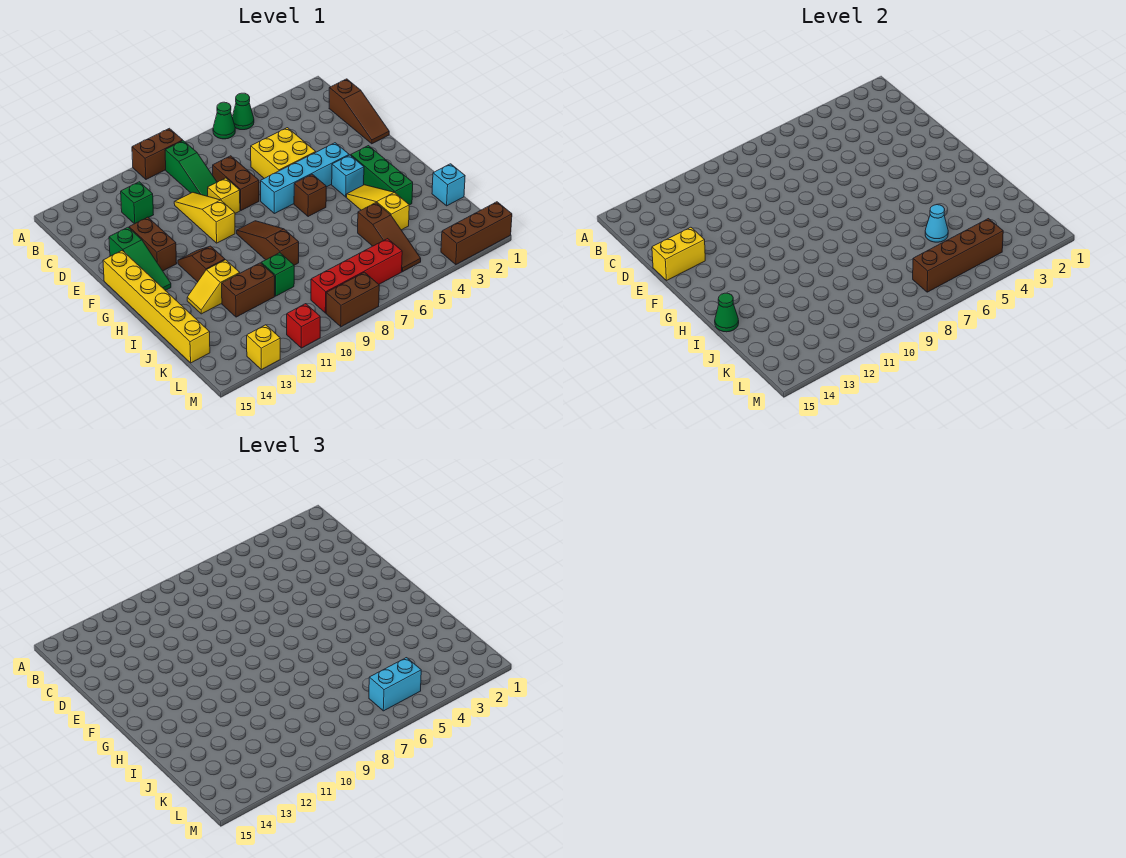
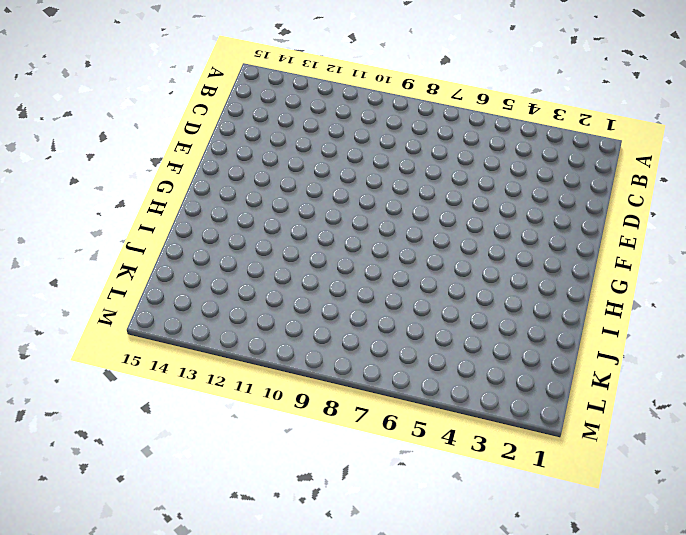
none -> green cone A5 level 1
none -> green cone A6 level 1
none -> brown brick A9:A10 level 1
none -> green slope B9:D9 level 1 top B

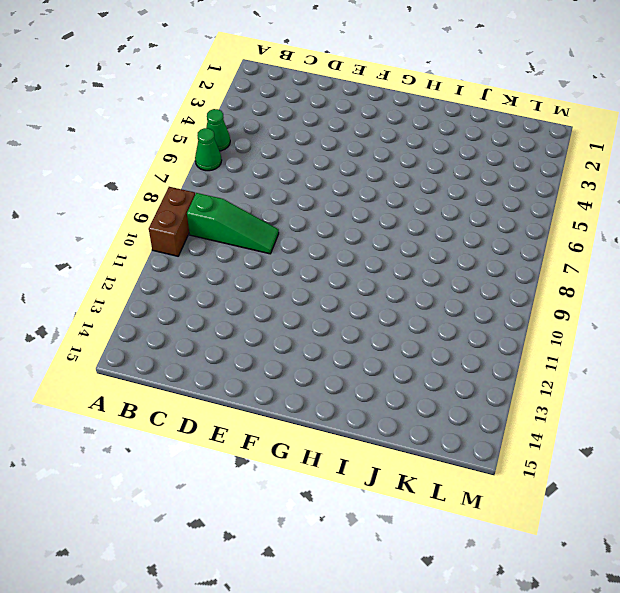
none -> brown slope C1:E1 level 1 top C
none -> green brick C12 level 1
none -> yellow brick D5:E6 level 1
none -> brown brick D8:E8 level 1

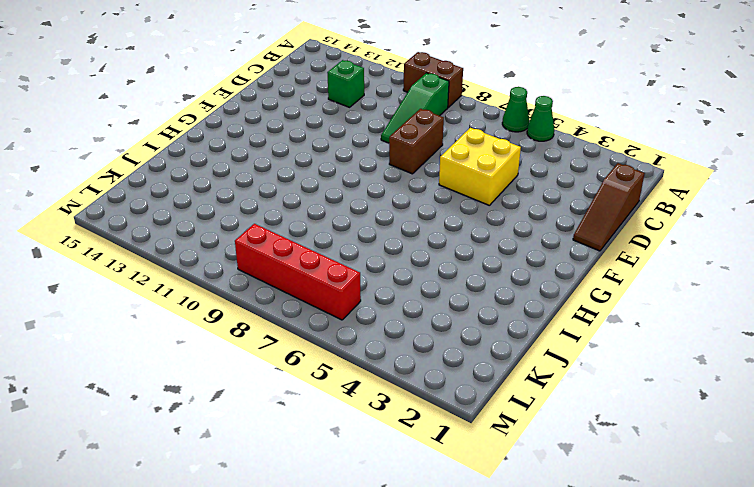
none -> yellow slope D10:F10 level 1 top F
none -> yellow brick E9 level 1
none -> brown brick E13:F13 level 1
none -> green slope E14:G14 level 1 top E

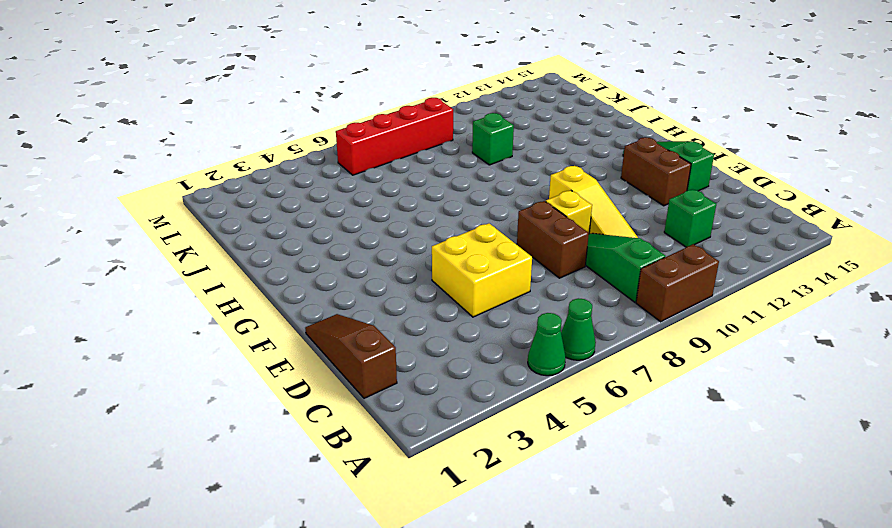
none -> cyan brick F4:F7 level 1
none -> yellow brick F15:K15 level 1
none -> green brick G3:I3 level 1
none -> cyan brick G4 level 1

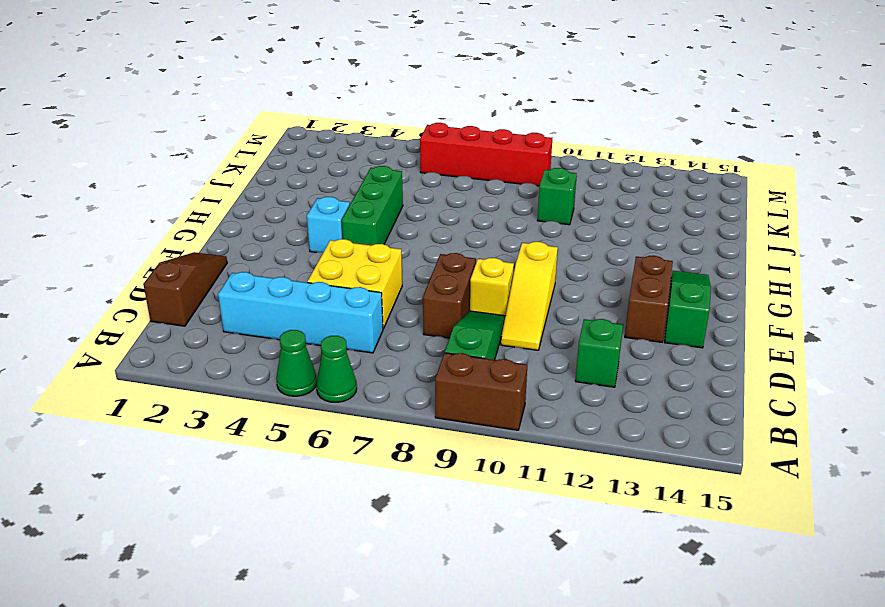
cyan brick C3:C6 level 1 -> cyan brick F4:F7 level 1
green brick G5:I5 level 1 -> green brick G3:I3 level 1
none -> yellow brick F15:K15 level 1
none -> brown brick G6 level 1
none -> brown slope G9:I9 level 1 top I
none -> brown slope G12:H12 level 1 top H

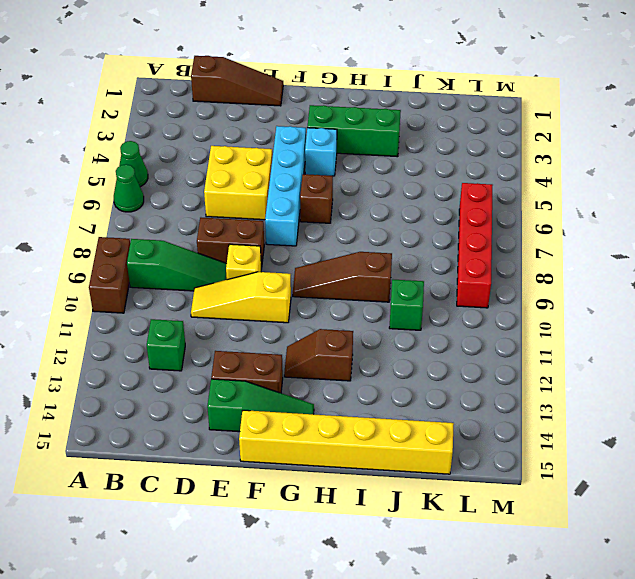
none -> yellow slope H4:J4 level 1 top J
none -> yellow slope I12:I13 level 1 top 12
none -> cyan brick J1 level 1
none -> brown slope J5:L5 level 1 top J

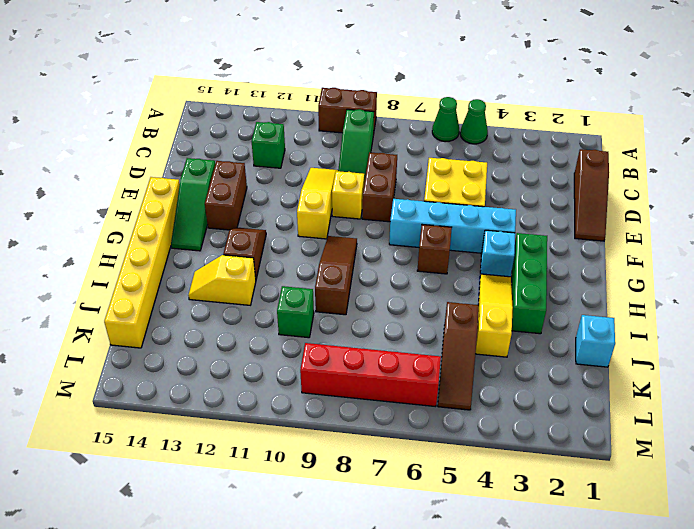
none -> brown brick J11:J12 level 1
none -> brown brick M1:M3 level 1
none -> brown brick M8:M9 level 1
none -> red brick M11 level 1

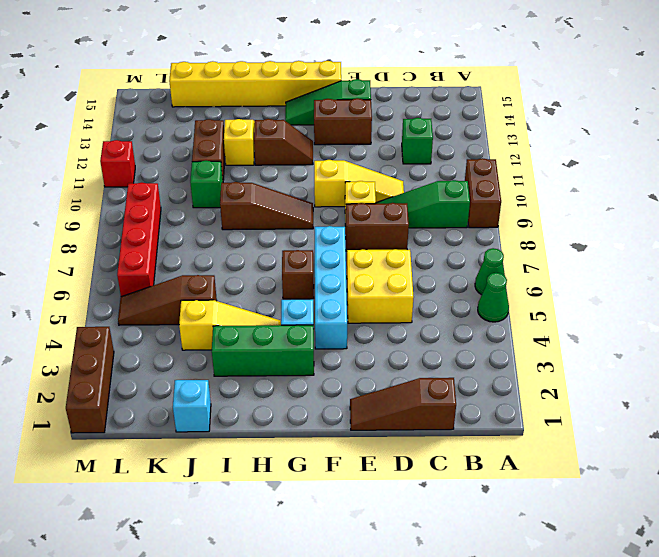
none -> brown brick M8:M9 level 1
none -> yellow brick M13 level 1
none -> yellow brick E14:E15 level 2
none -> green cone I15 level 2

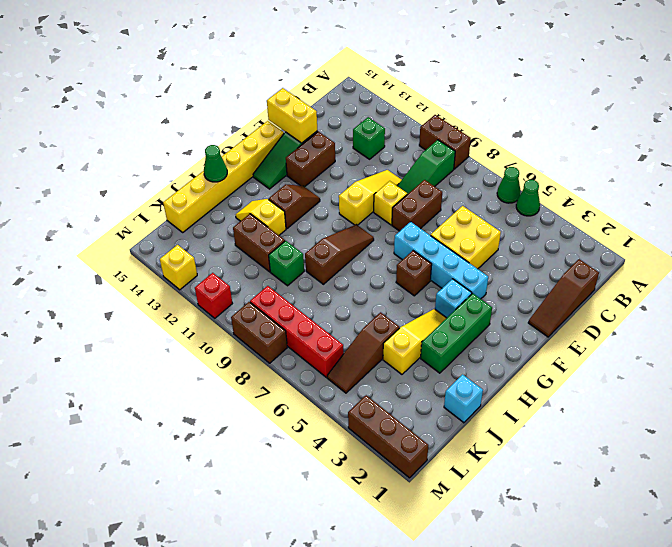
none -> cyan cone J5 level 2
none -> brown brick L4:L7 level 2
none -> cyan brick L5:L6 level 3

